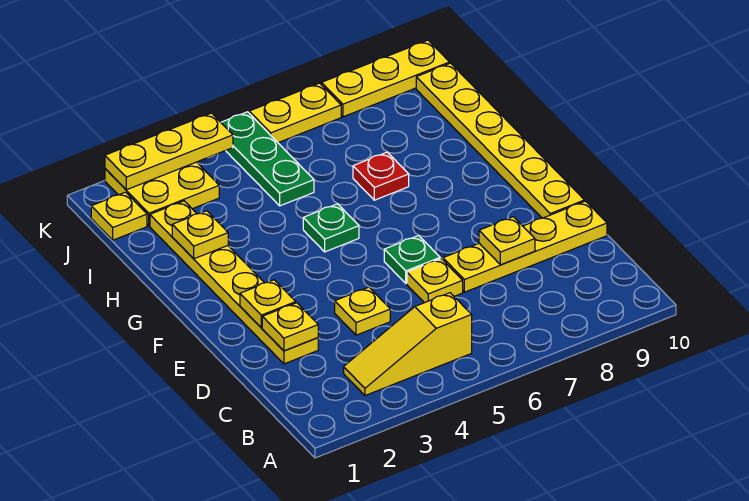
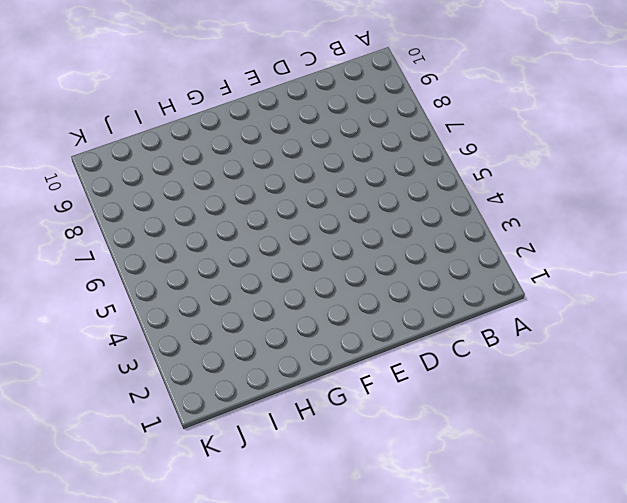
none -> yellow slope B3:B5 level 1 top 5
none -> yellow plate D2:I2 level 1
none -> yellow plate D4 level 1

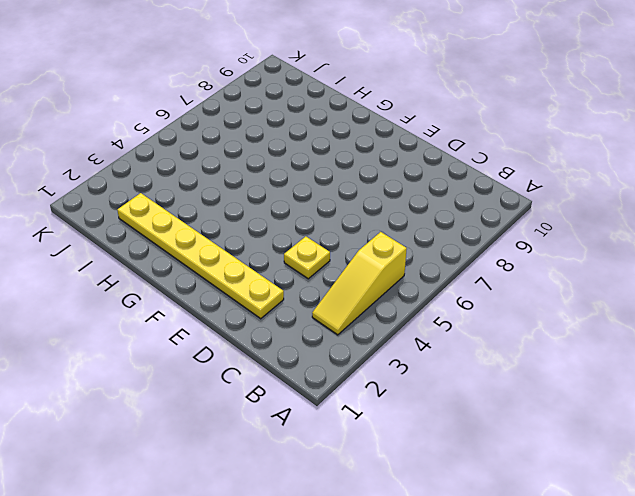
none -> yellow plate D6 level 1
none -> yellow plate D7:D10 level 1
none -> green plate E6 level 1

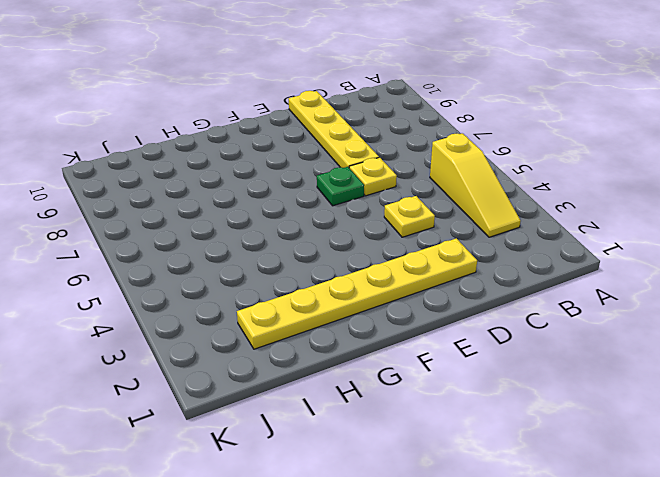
none -> yellow plate E10:J10 level 1
none -> green plate G5 level 1
none -> red plate H7 level 1

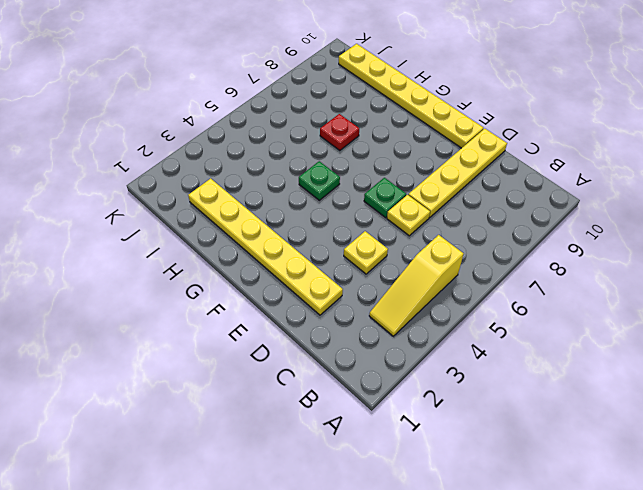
none -> green plate I5:K5 level 1
none -> yellow plate J1 level 1
none -> yellow plate J2:K3 level 1

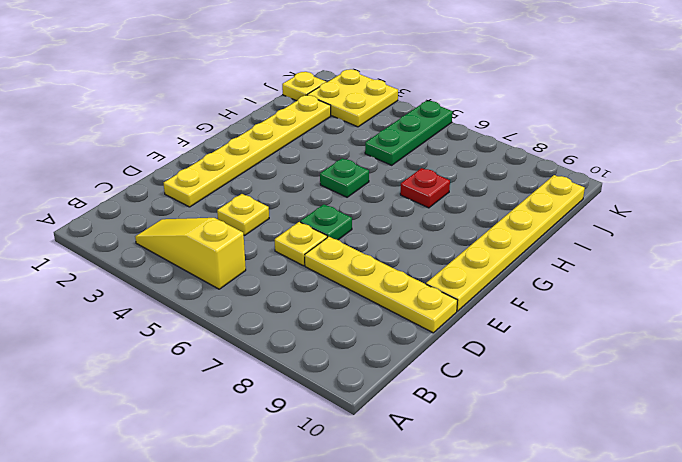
none -> yellow plate K6:K7 level 1
none -> yellow plate K8:K10 level 1
none -> yellow plate D2 level 2

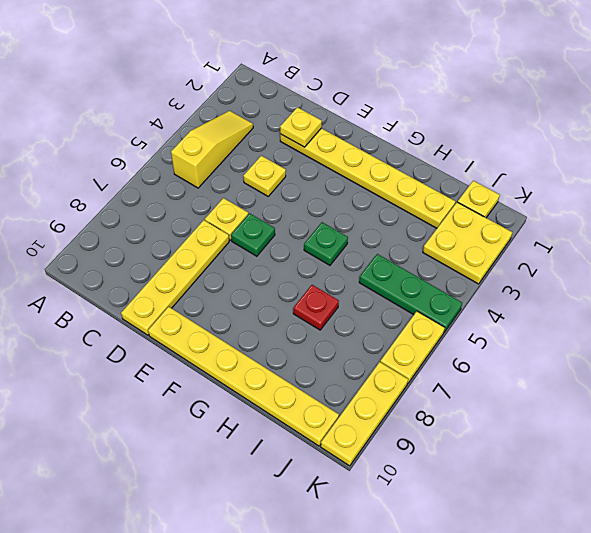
none -> yellow plate D8 level 2
none -> yellow plate E2 level 2
none -> yellow plate H2 level 2

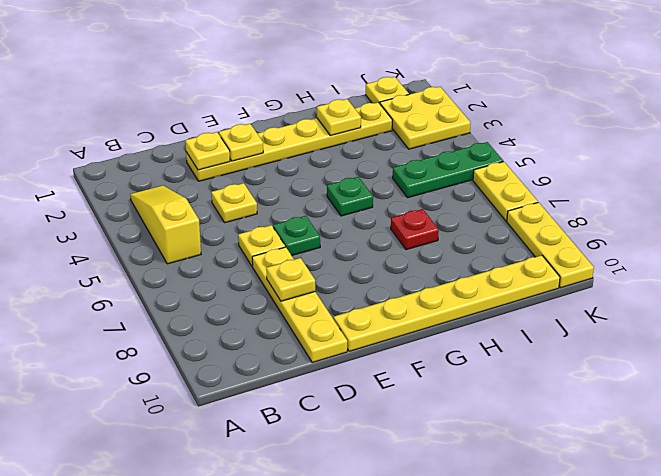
none -> yellow plate K2:K4 level 2

